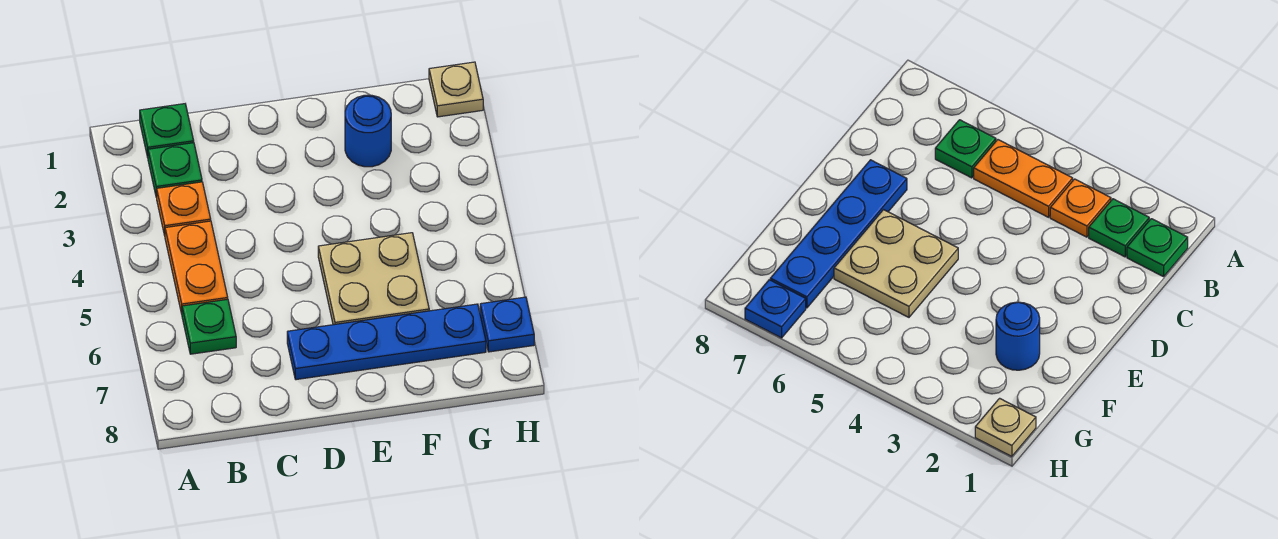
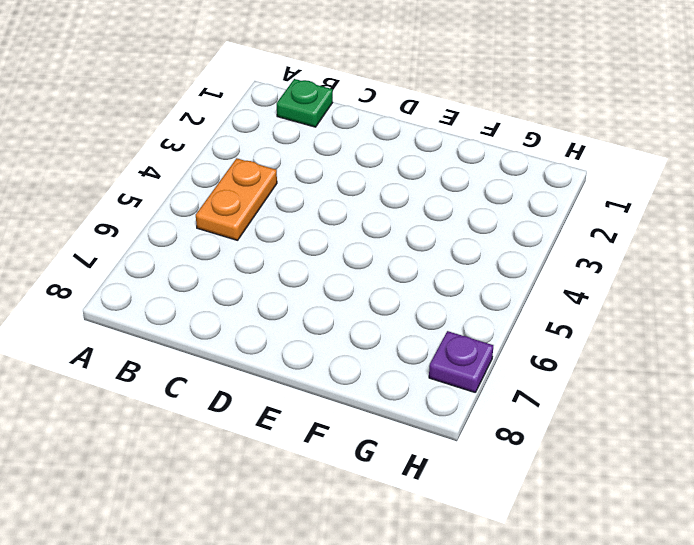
purple plate H7 level 1 -> blue plate H7 level 1
none -> green plate B2 level 1
none -> orange plate B3 level 1

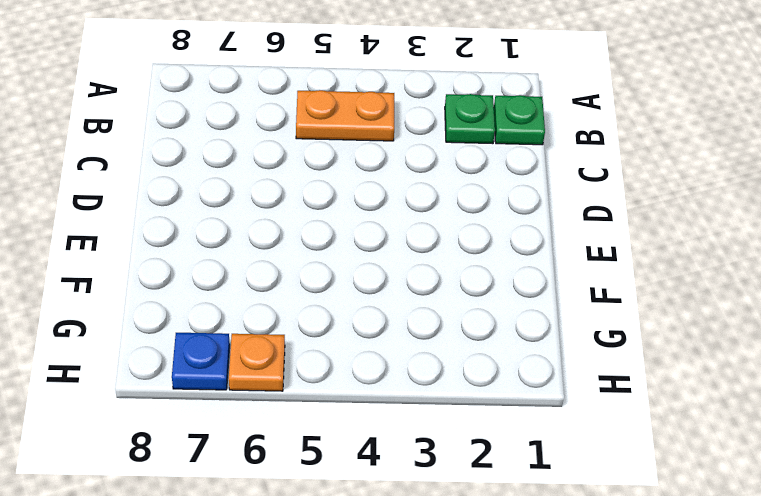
orange plate H6 level 1 -> orange plate B3 level 1
none -> green plate B6 level 1
none -> blue plate D7:G7 level 1

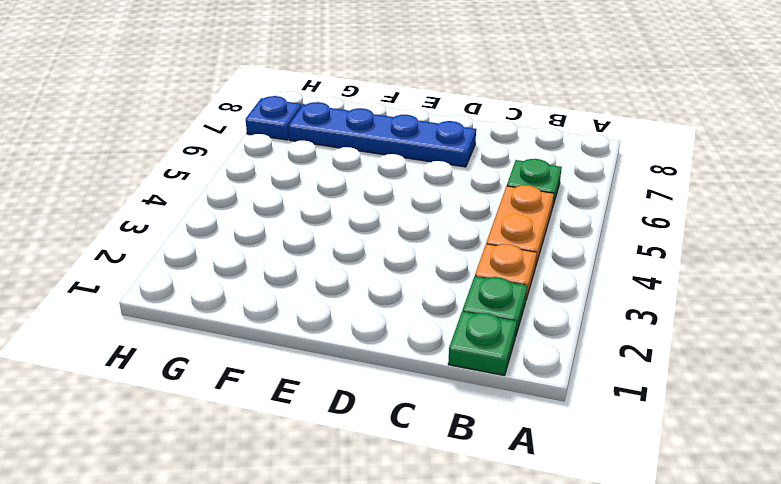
none -> tan plate E5:F6 level 1
none -> blue round brick F2 level 1

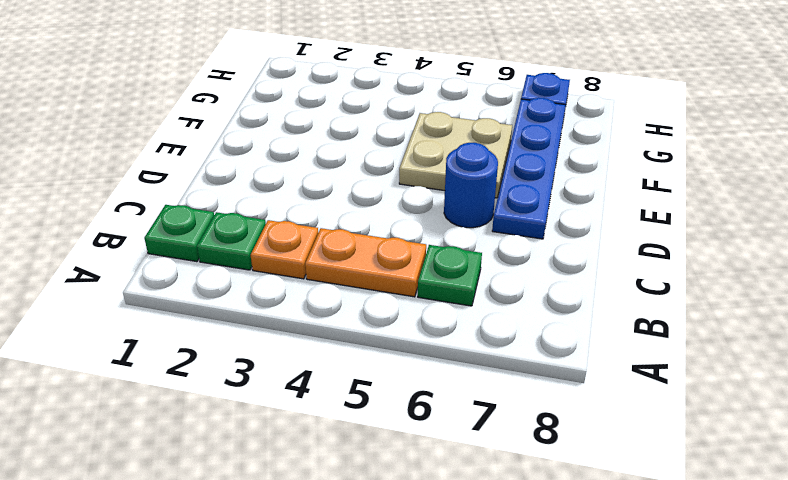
blue round brick D6 level 1 -> blue round brick F2 level 1
none -> tan plate H1 level 1

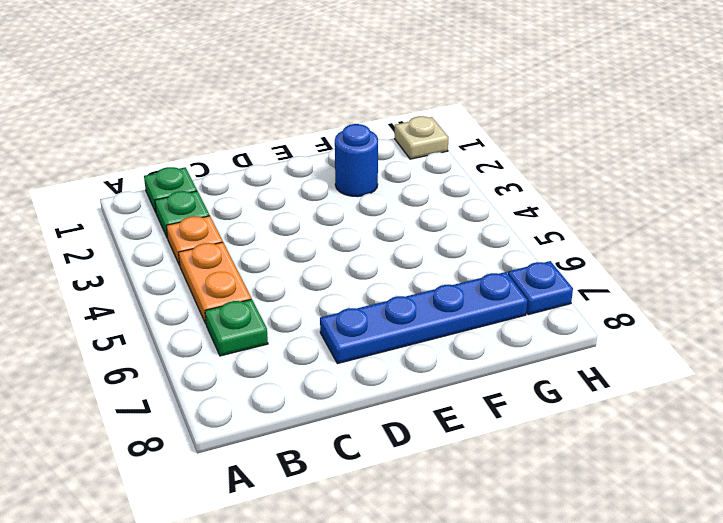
none -> tan plate E5:F6 level 1

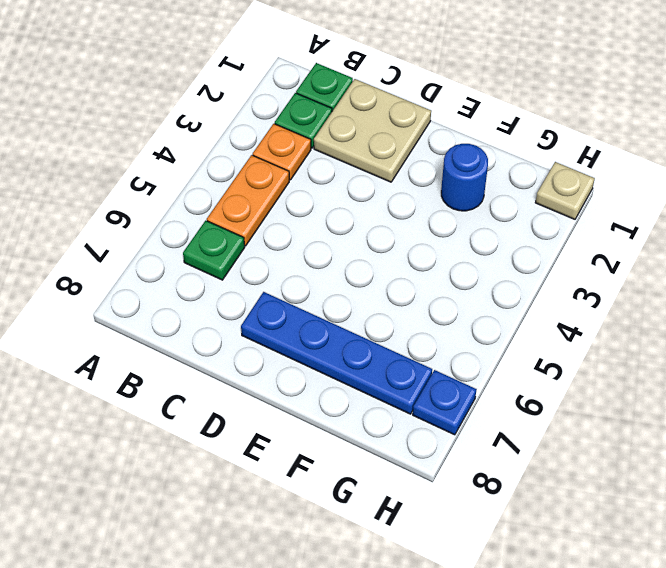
tan plate C1:D2 level 1 -> tan plate E5:F6 level 1

